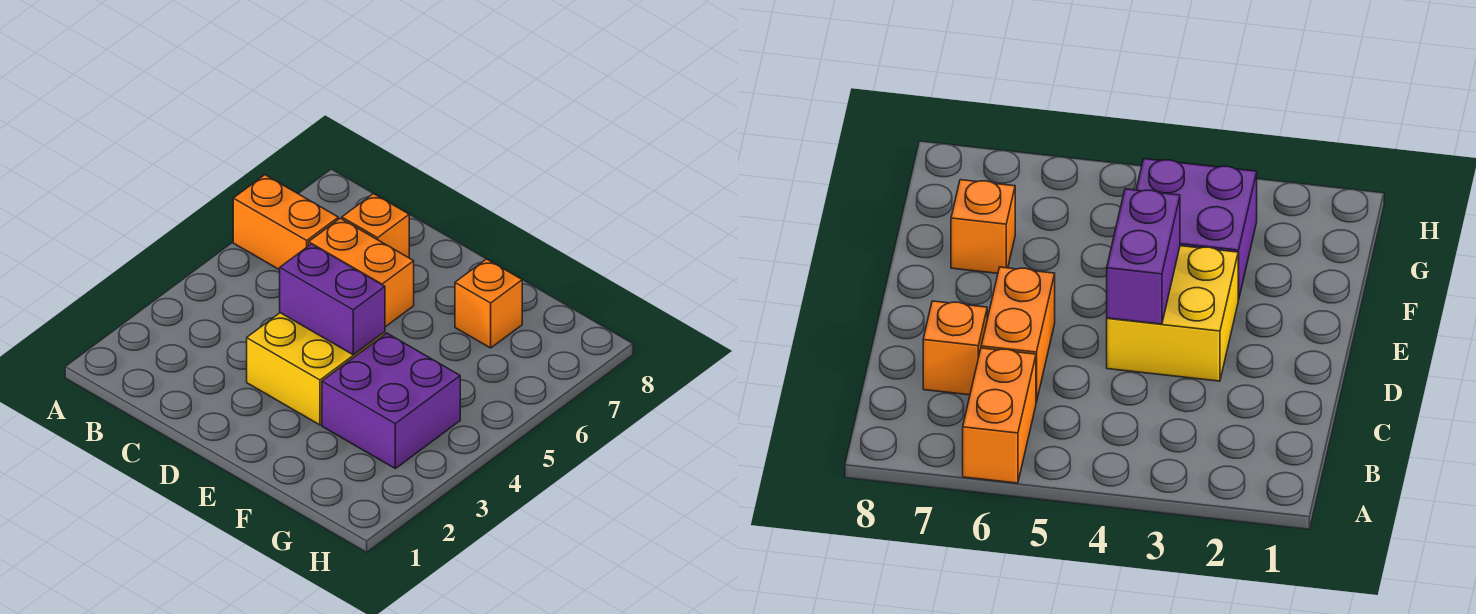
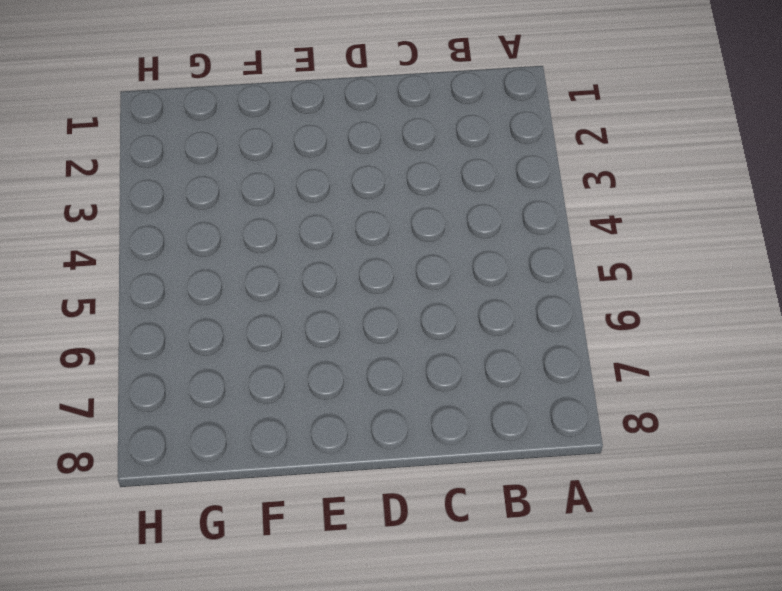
none -> orange brick A6:B6 level 1
none -> orange brick C6:D6 level 1

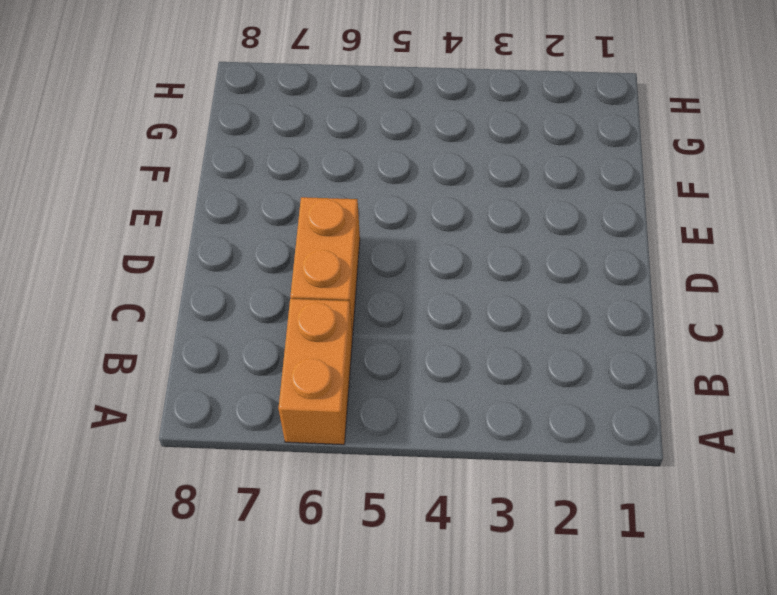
none -> orange brick C7 level 1
none -> yellow brick D3:E4 level 1

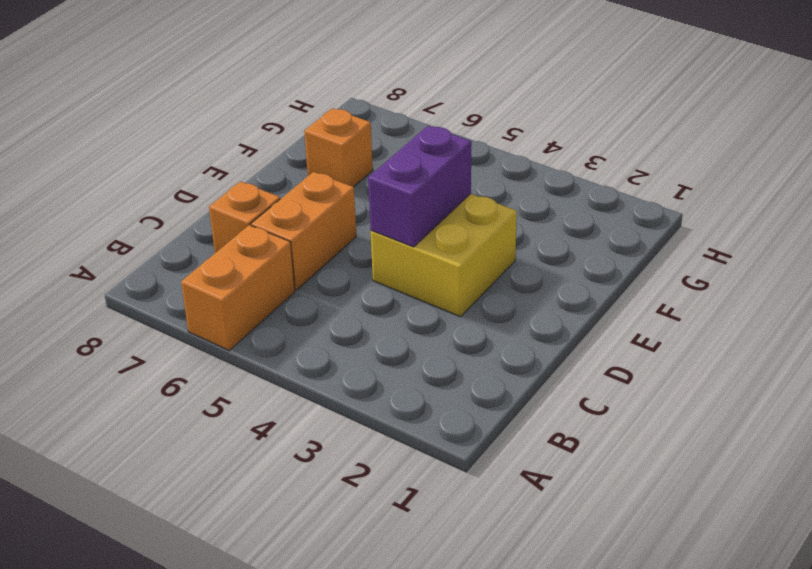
none -> purple brick F3:G4 level 1

